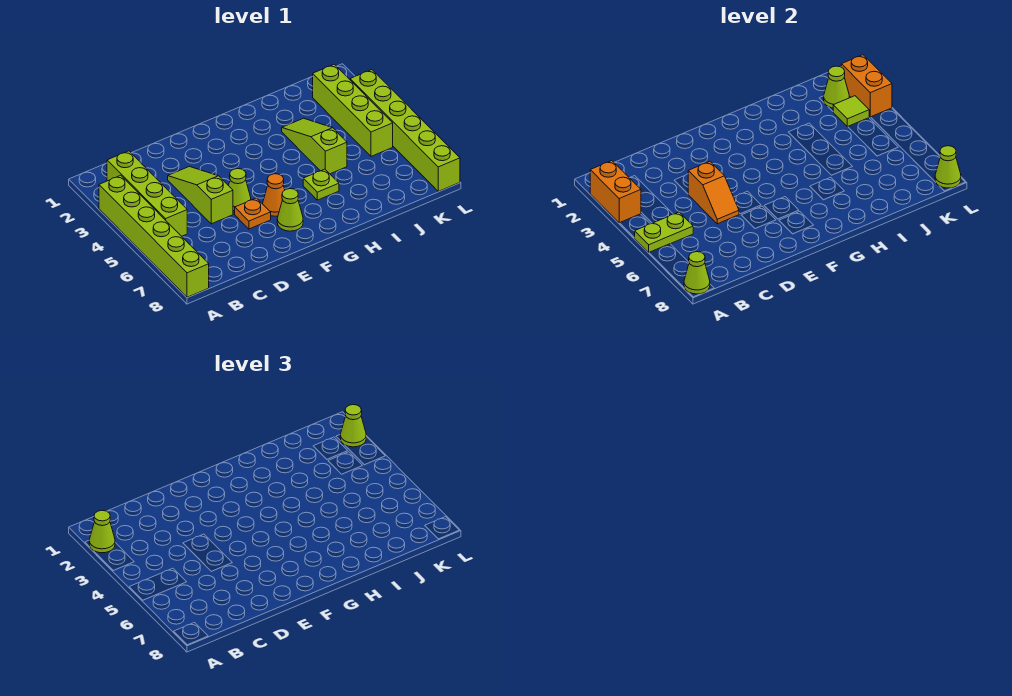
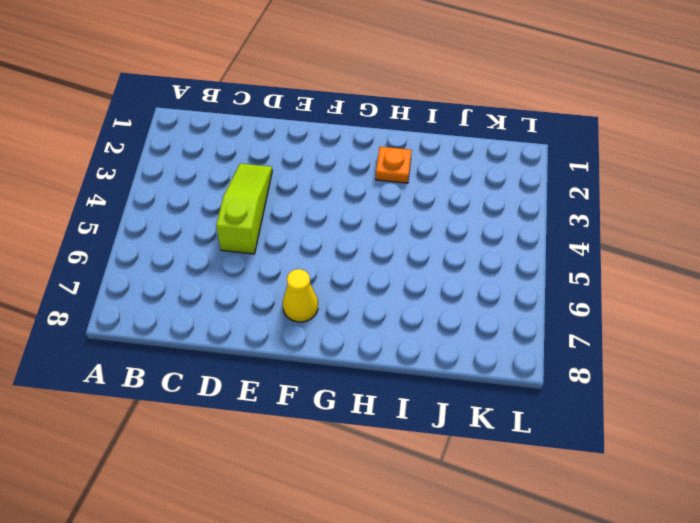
yellow cone F7 level 1 -> lime cone F7 level 1
orange plate H2 level 1 -> orange plate E6 level 1
none -> lime brick A3:A8 level 1
none -> lime brick B2:B5 level 1
none -> lime cone E5 level 1

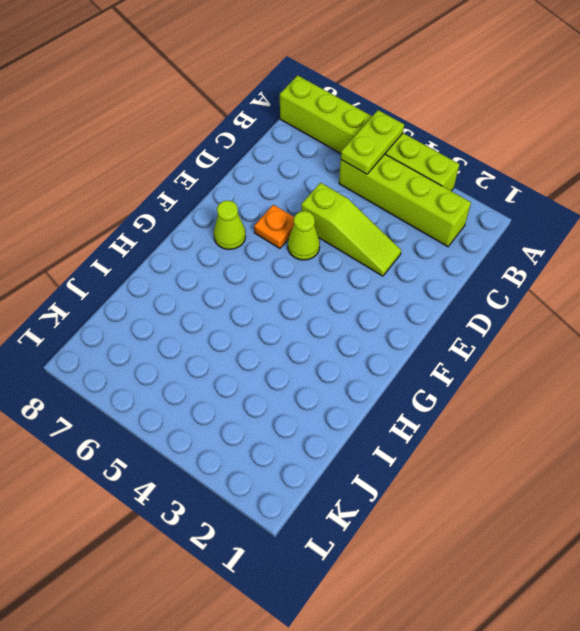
none -> orange cone F6 level 1
none -> lime plate H6 level 1
none -> lime slope I3:I5 level 1 top 5

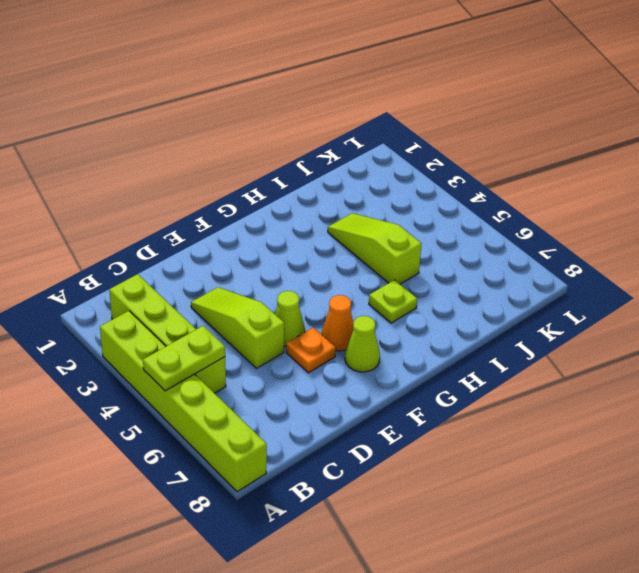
none -> lime brick K2:K5 level 1
none -> lime brick L3:L8 level 1
none -> orange brick A2:A3 level 2

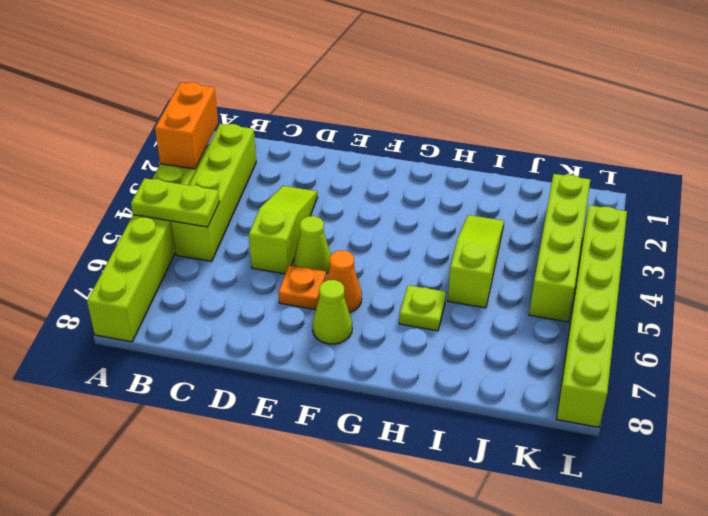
none -> lime cone A8 level 2
none -> orange slope D4:D5 level 2 top 4
none -> lime cone K2 level 2

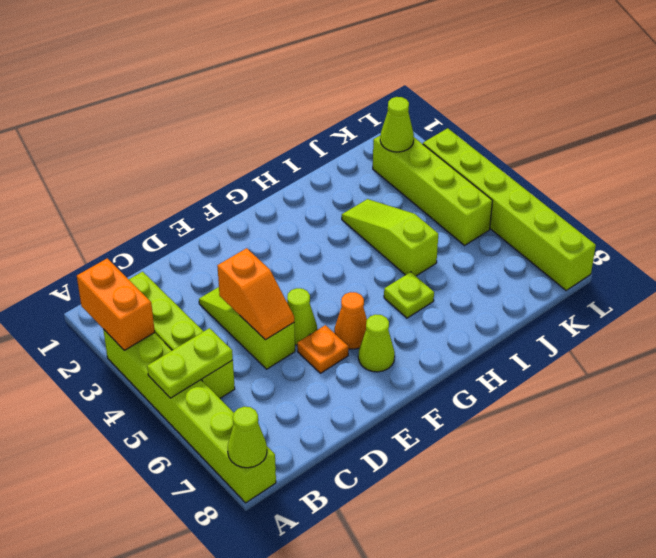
none -> lime tile K3 level 2
none -> orange brick L2:L3 level 2
none -> lime cone L8 level 2

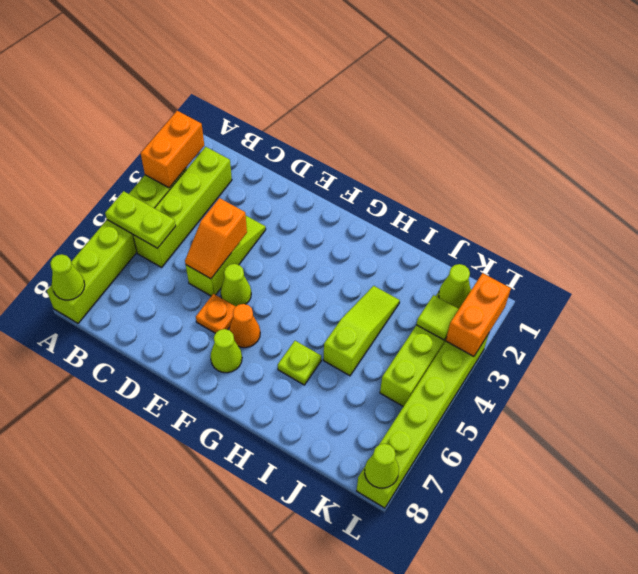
none -> lime cone A2 level 3
none -> lime cone L2 level 3

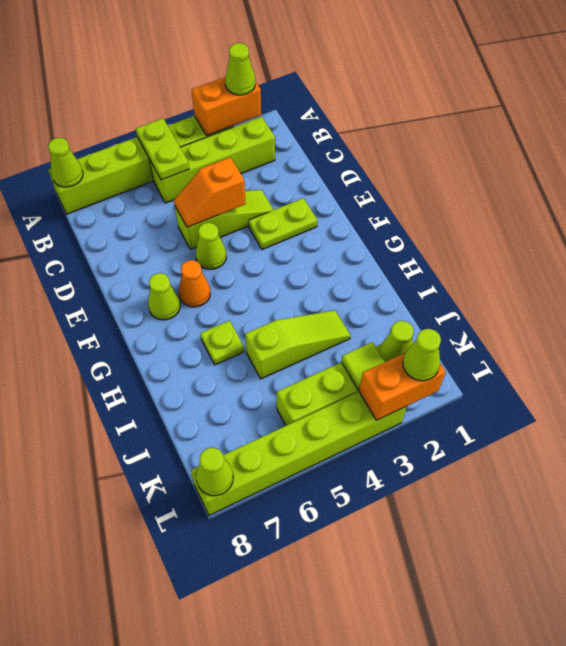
lime plate E2:E3 level 1 -> none
none -> orange plate E6 level 1

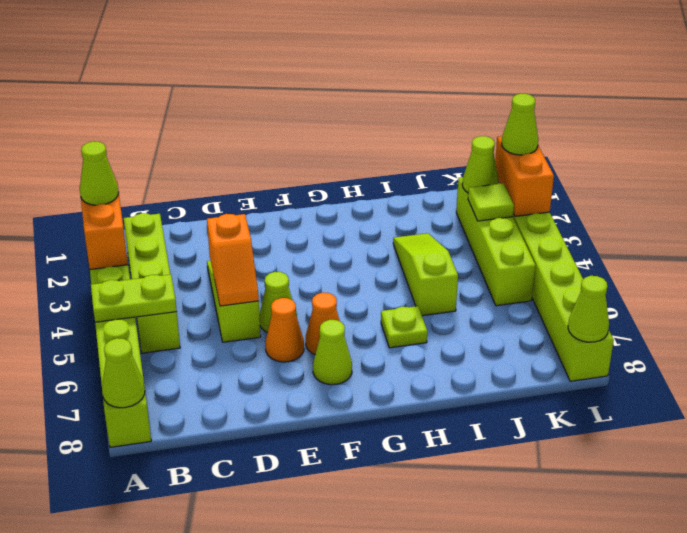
orange cone E6 level 1 -> orange plate E6 level 1

